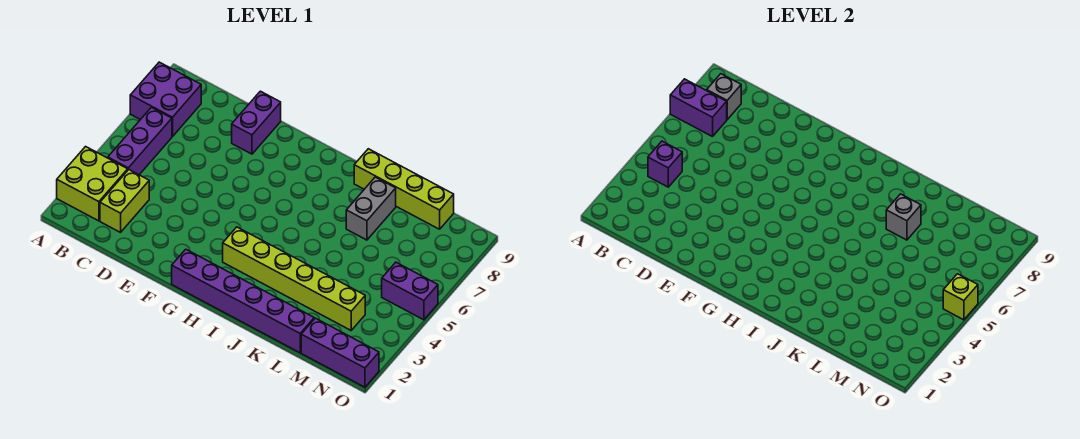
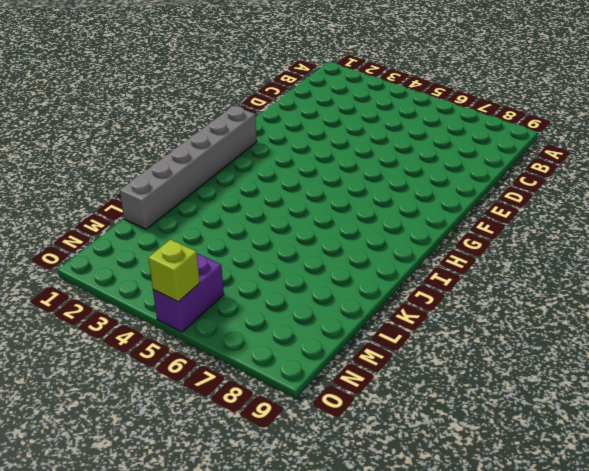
grey brick G1:L1 level 1 -> purple brick G1:L1 level 1
none -> lime brick A2:B3 level 1
none -> purple brick A7:B8 level 1
none -> purple brick B4:B6 level 1

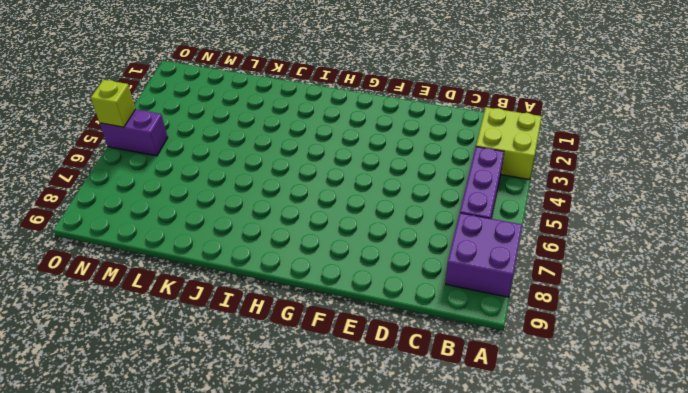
none -> lime brick C2:C3 level 1
none -> purple brick E8:E9 level 1
none -> purple brick G1:L1 level 1

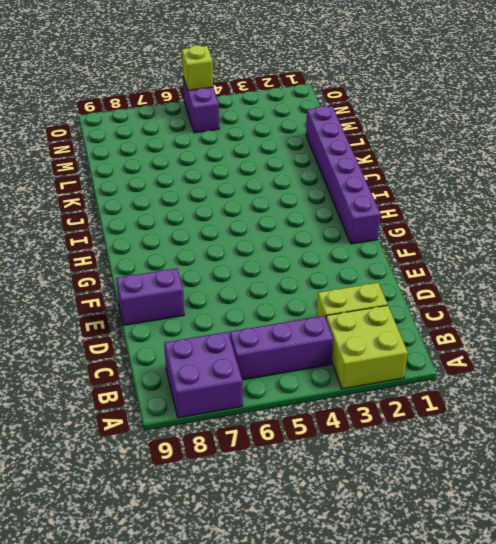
none -> lime brick H3:M3 level 1
none -> lime brick J9:M9 level 1
none -> grey brick K7:K8 level 1

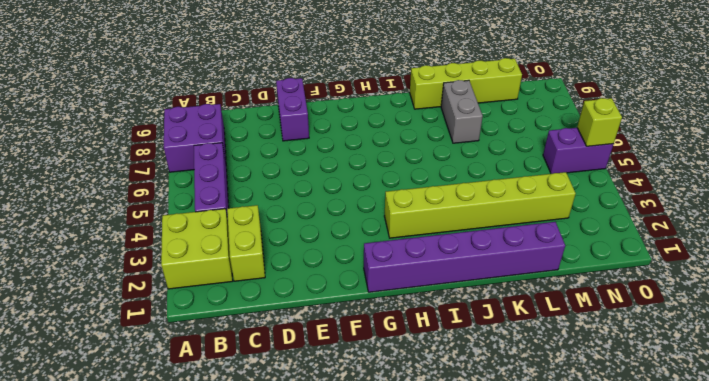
none -> purple brick M1:O1 level 1
none -> purple brick A7:B7 level 2
none -> purple brick B4 level 2

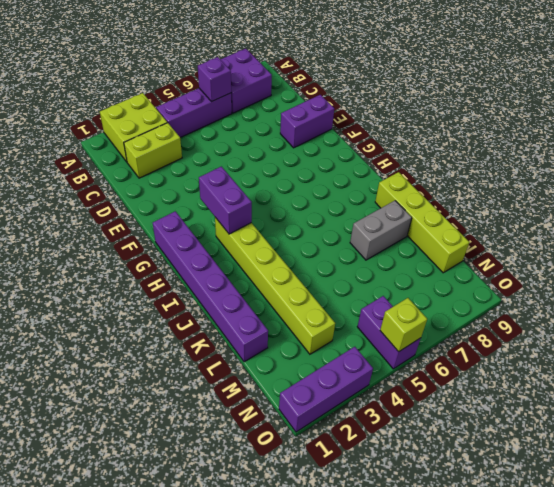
purple brick B6 level 2 -> purple brick B4 level 2
purple brick G3:H3 level 2 -> purple brick A7:B7 level 2
purple brick O1:O3 level 1 -> purple brick M1:O1 level 1
none -> grey brick B8 level 2
none -> grey brick K7 level 2

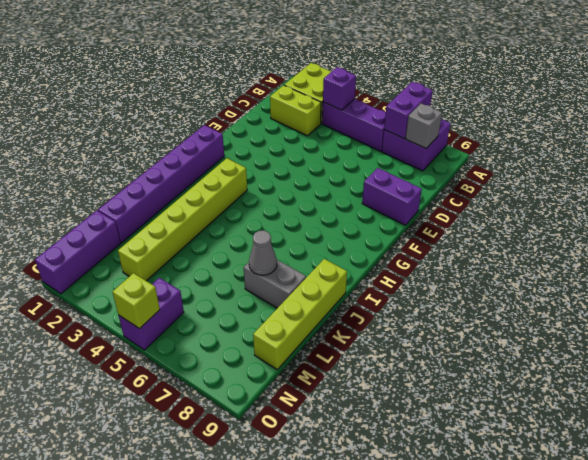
grey cone K7 level 2 -> grey brick K7 level 2

